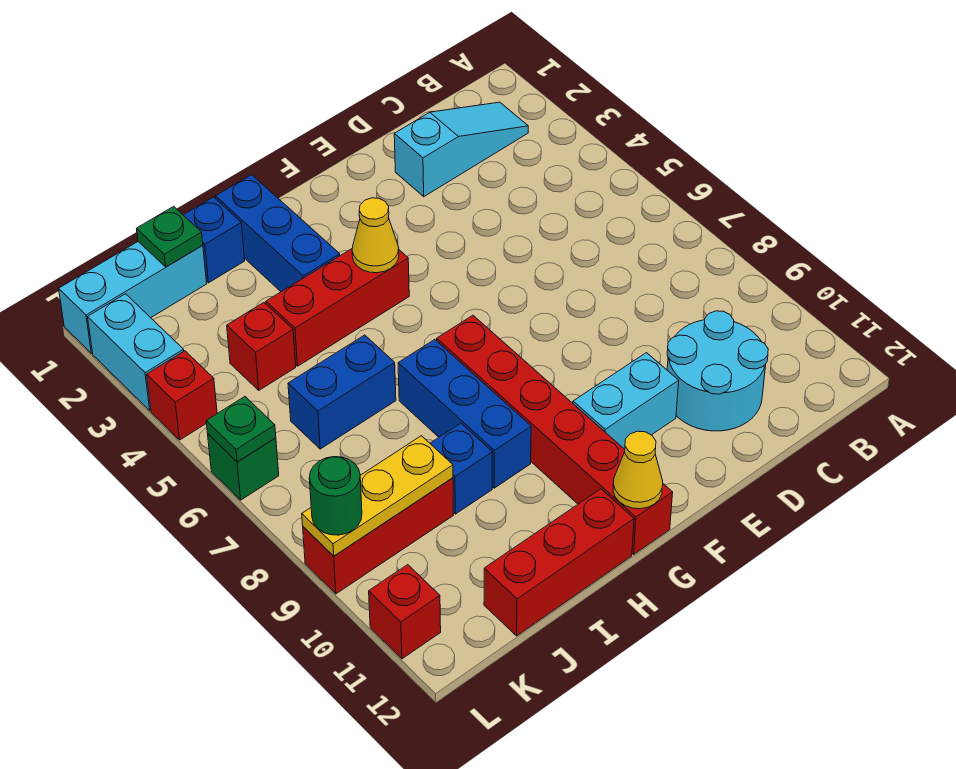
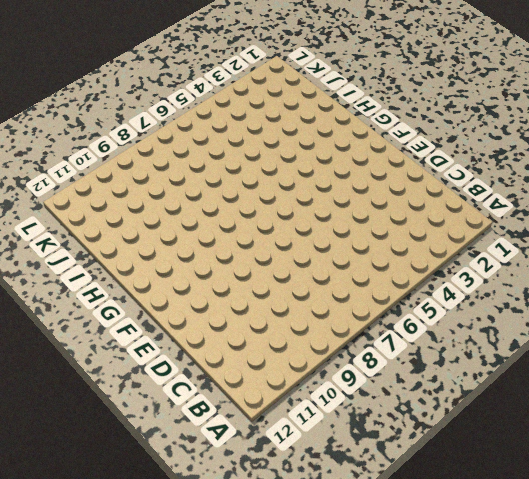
none -> cyan slope B2:D2 level 1 top D
none -> cyan round brick C10:D11 level 1
none -> cyan brick E10:F10 level 1

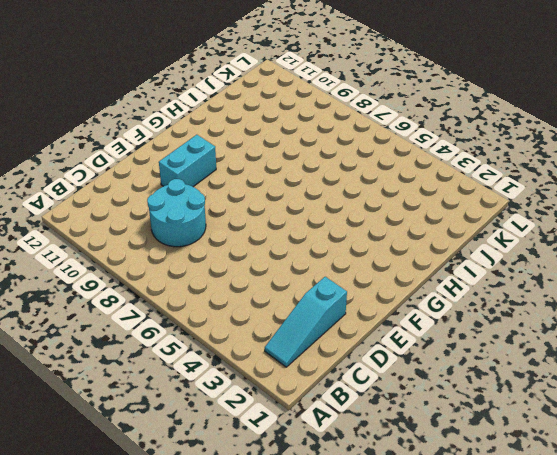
cyan round brick C8:D9 level 1 -> cyan round brick C10:D11 level 1
none -> red brick G4:I4 level 1
none -> red brick G7:G12 level 1
none -> blue brick H1:H3 level 1

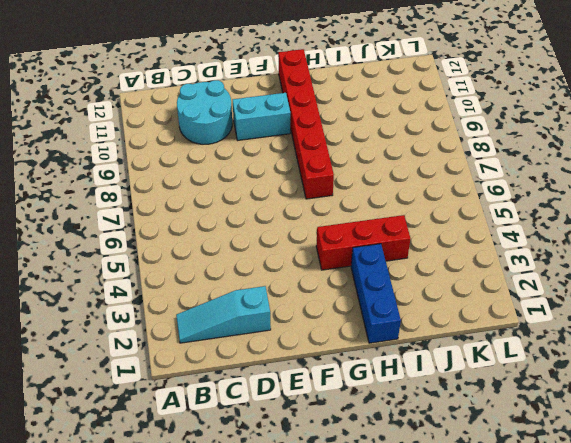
none -> blue brick H7:H9 level 1
none -> red brick H12:J12 level 1
none -> blue brick I1 level 1

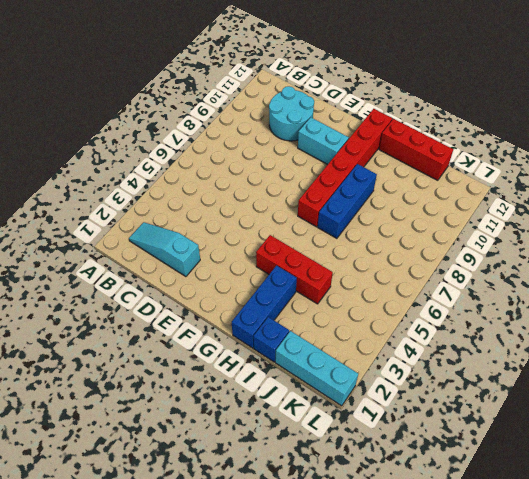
none -> blue brick I6:J6 level 1
none -> blue brick I9 level 1
none -> red brick J4 level 1

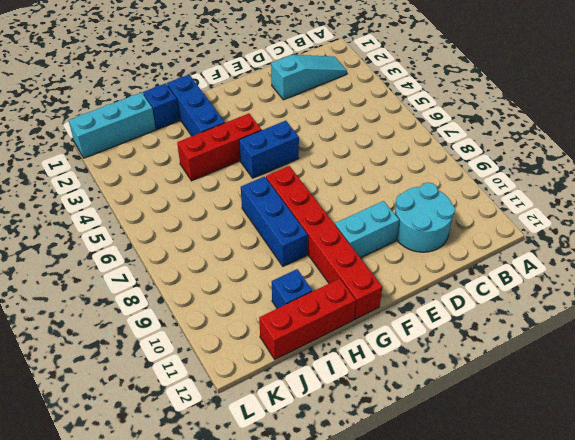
blue brick F5:G5 level 1 -> blue brick I6:J6 level 1
blue brick I11 level 1 -> blue brick I9 level 1
none -> red brick J4 level 1
none -> red brick J9:L9 level 1
none -> cyan brick L2:L3 level 1

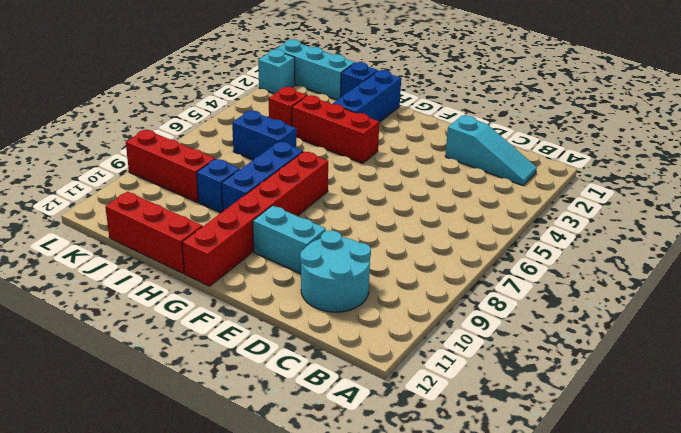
cyan brick L2 level 1 -> cyan brick L2:L3 level 1
none -> red brick L4 level 1
none -> green brick L6 level 1
none -> red brick L11 level 1

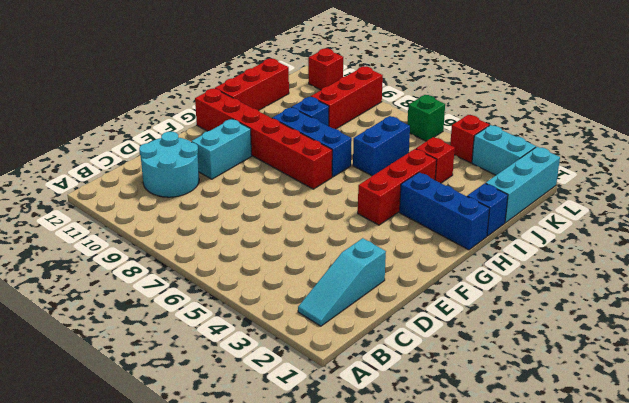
none -> yellow cone G4 level 2
none -> yellow cone G12 level 2
none -> green plate J1 level 2

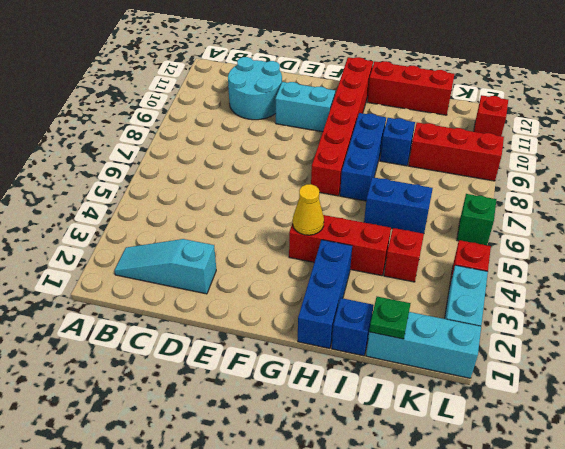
none -> yellow cone G12 level 2
none -> yellow plate J9:L9 level 2
none -> green plate L6 level 2

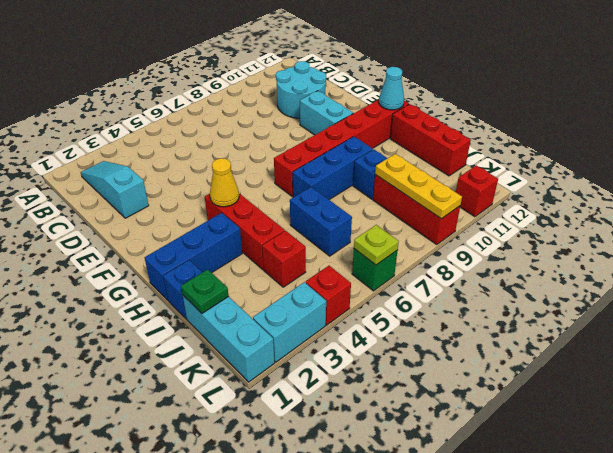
cyan cone G12 level 2 -> yellow cone G12 level 2
lime plate L6 level 2 -> green plate L6 level 2
none -> green round brick L9 level 3

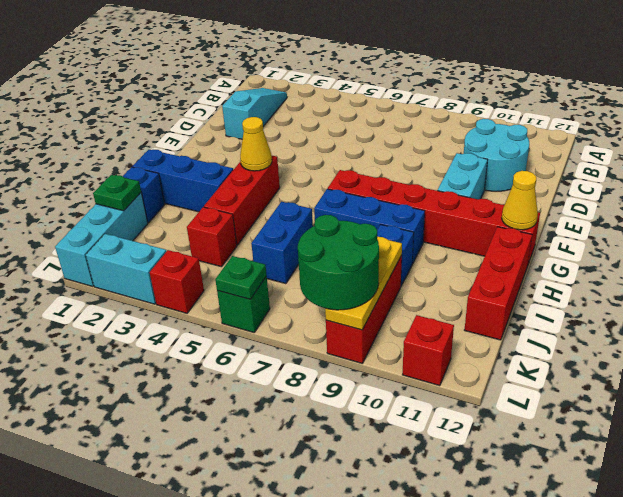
green round brick K8:L9 level 3 -> green round brick L9 level 3

